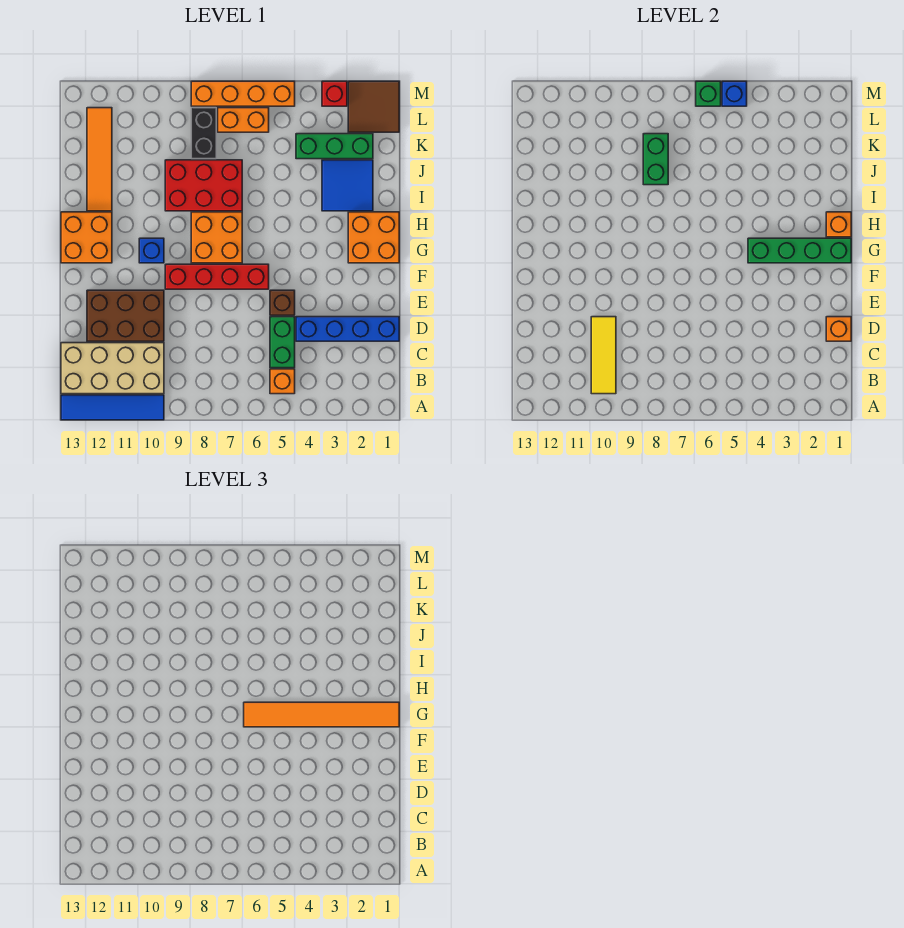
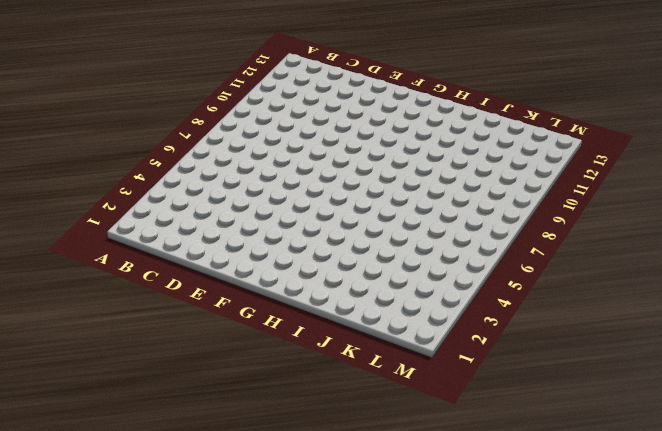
none -> blue tile A10:A13 level 1
none -> orange brick B5 level 1
none -> tan brick B10:C13 level 1

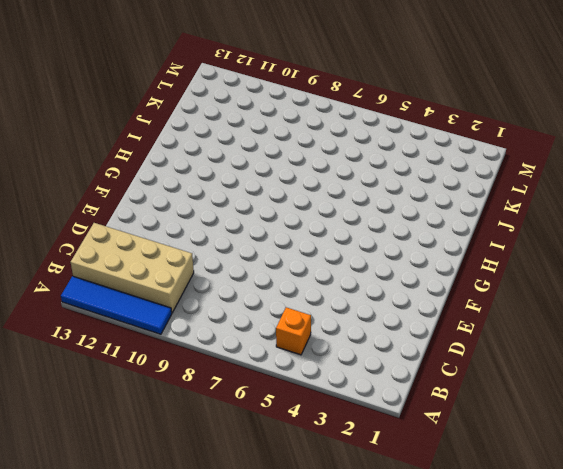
none -> green brick C5:D5 level 1
none -> blue brick D1:D4 level 1
none -> brown brick D10:E12 level 1

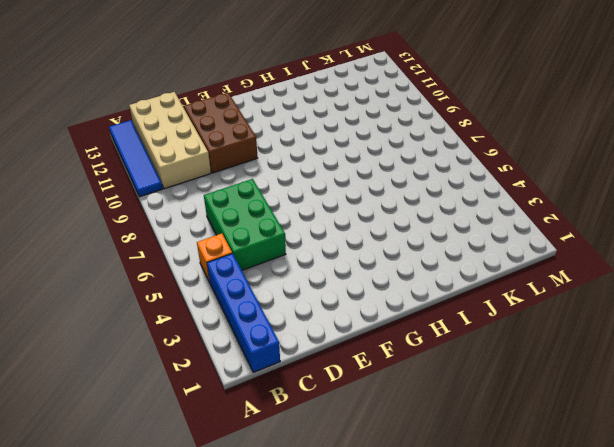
blue brick B1:B4 level 1 -> blue brick D1:D4 level 1
green brick C5:D7 level 1 -> green brick C5:D5 level 1
none -> brown brick E5 level 1
none -> red brick F6:F9 level 1
none -> orange brick G1:H2 level 1

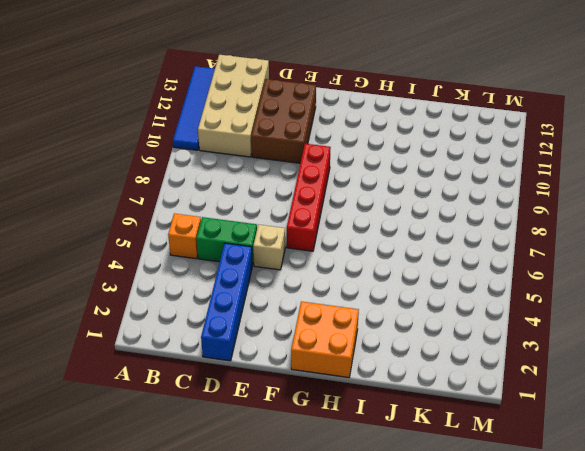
tan brick E5 level 1 -> brown brick E5 level 1
none -> orange brick G7:H8 level 1
none -> blue brick G10 level 1
none -> orange brick G12:H13 level 1

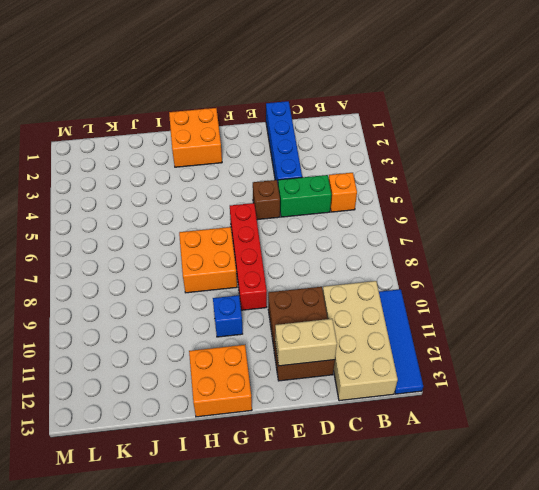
tan brick D12:E12 level 2 -> none
none -> blue tile I2:J3 level 1
none -> red brick I7:J9 level 1
none -> orange tile I12:L12 level 1

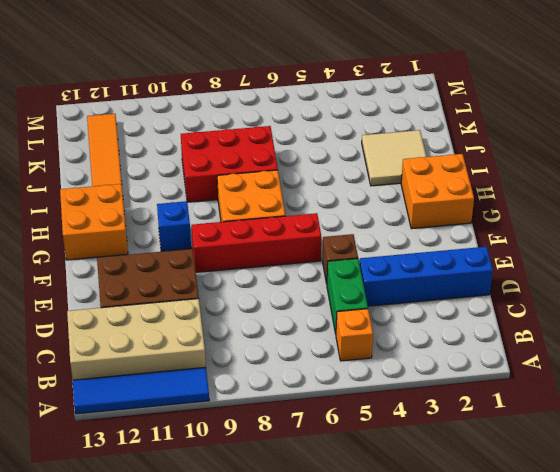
tan tile I2:J3 level 1 -> blue tile I2:J3 level 1
none -> green brick K2:K4 level 1
none -> black brick K8:L8 level 1
none -> brown tile L1:M2 level 1

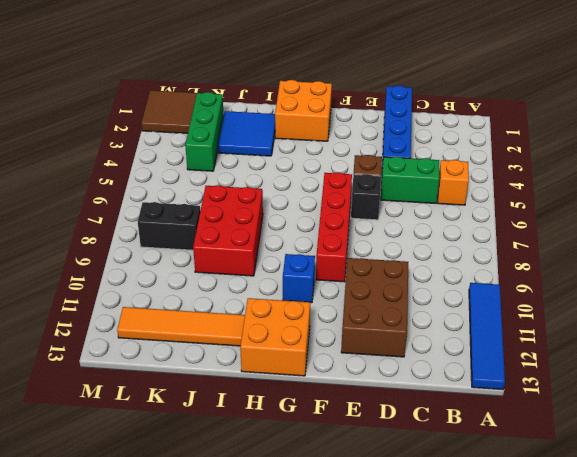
black brick E6 level 1 -> none
none -> tan brick B10:C13 level 1
none -> orange brick G7:H8 level 1
none -> orange brick L6:L7 level 1

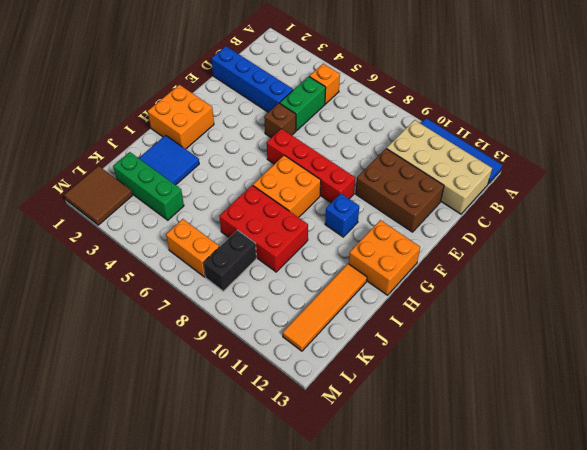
none -> red brick M3 level 1
none -> orange brick M5:M8 level 1
none -> yellow tile B10:D10 level 2

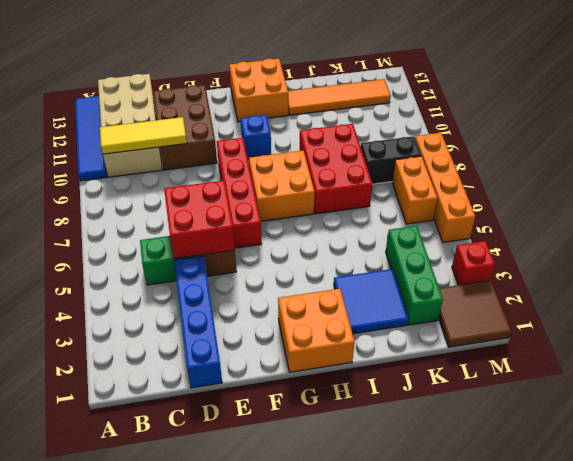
red brick D5:E6 level 2 -> none
none -> orange brick B5 level 1
none -> orange brick D1 level 2
none -> green brick G1:G4 level 2

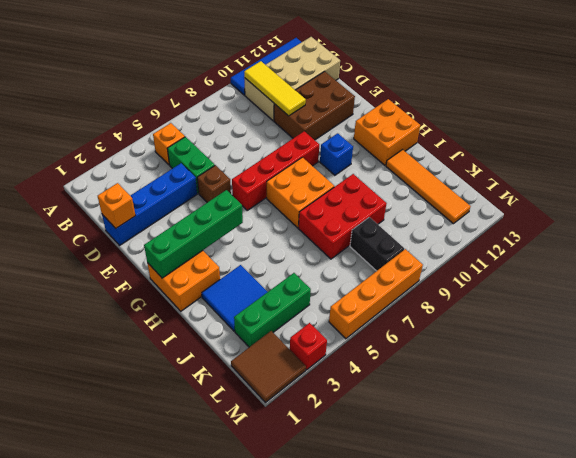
none -> orange brick L6:L7 level 1
none -> orange brick H1 level 2
none -> green brick J8:K8 level 2

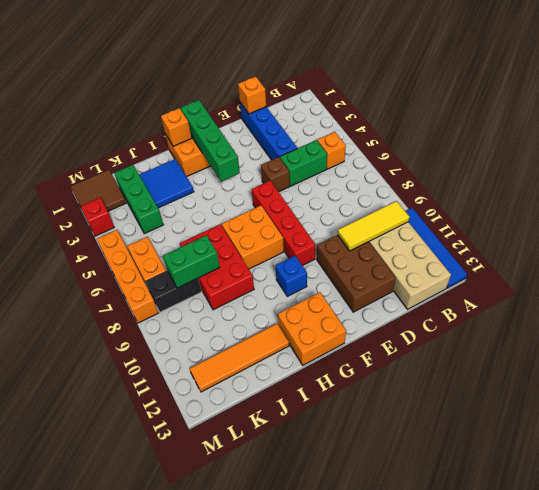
none -> blue brick M5 level 2
none -> green brick M6 level 2
none -> orange tile G1:G6 level 3

